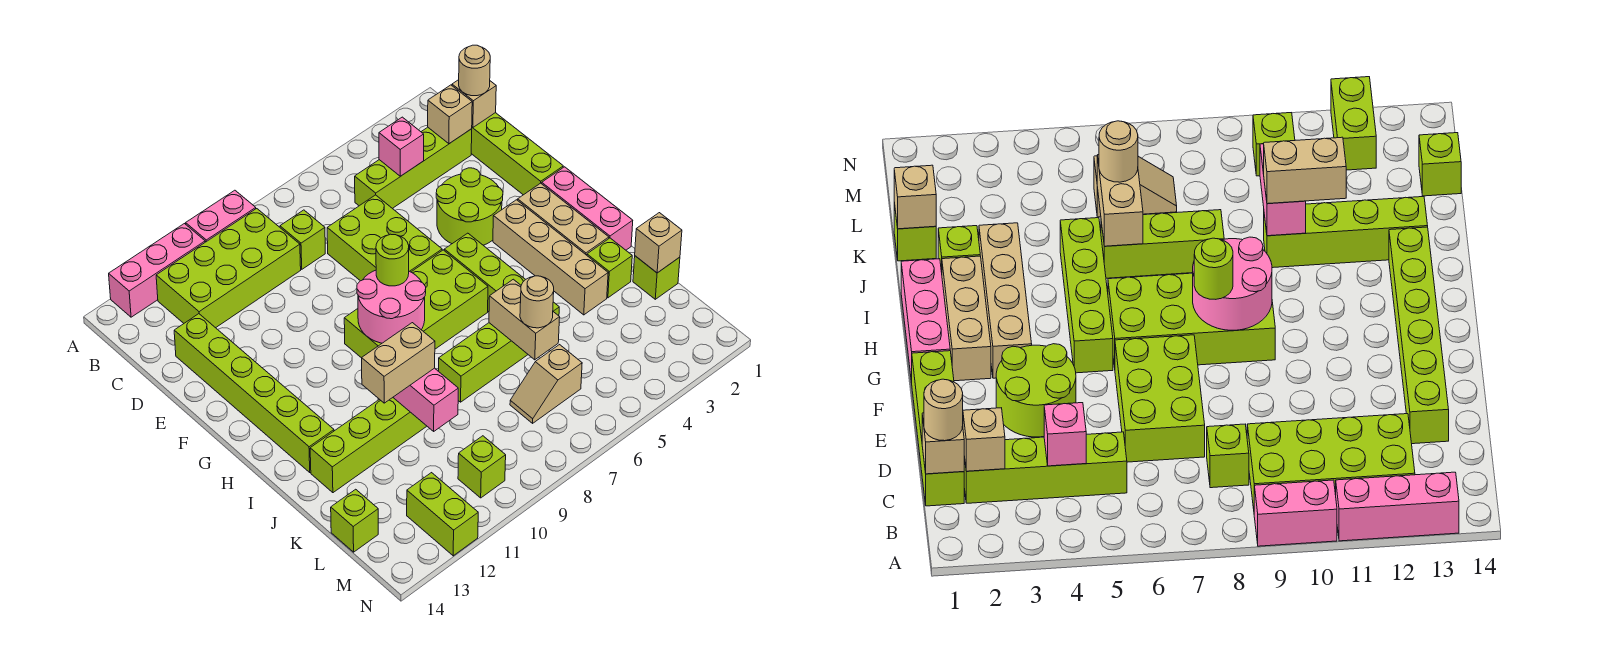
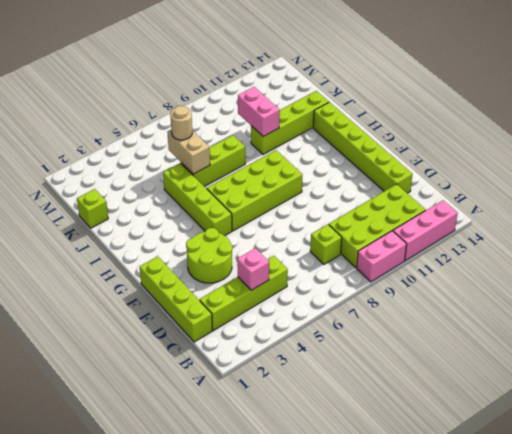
none -> lime brick D6:F7 level 1
none -> pink brick G1:I1 level 1
none -> tan brick G2:I2 level 1
none -> tan brick G3:J3 level 1

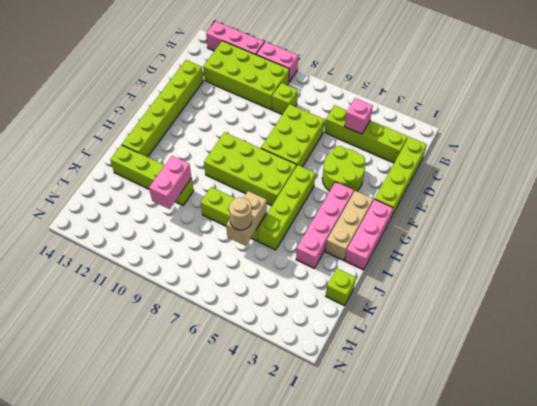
pink brick G3:J3 level 1 -> tan brick G3:J3 level 1
none -> lime brick J2 level 1
none -> tan slope L6:L7 level 1 top 6
none -> lime brick L14 level 1
none -> lime brick M10 level 1

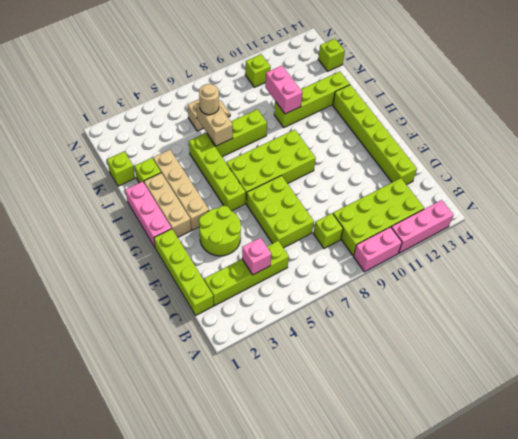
none -> lime brick M12:N12 level 1
none -> tan brick C1 level 2
none -> tan brick C2 level 2
none -> pink round brick G8:H9 level 2

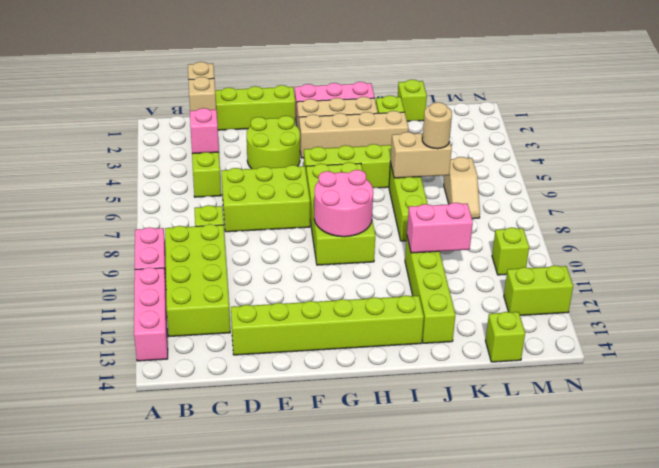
none -> tan brick K1 level 2
none -> tan round brick C1 level 3
none -> lime round brick G8 level 3
none -> tan brick J10:J11 level 3

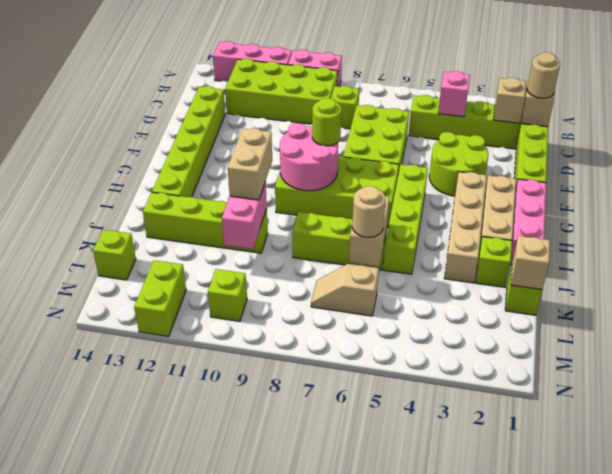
tan brick I10:J10 level 3 -> tan brick J10:J11 level 3

